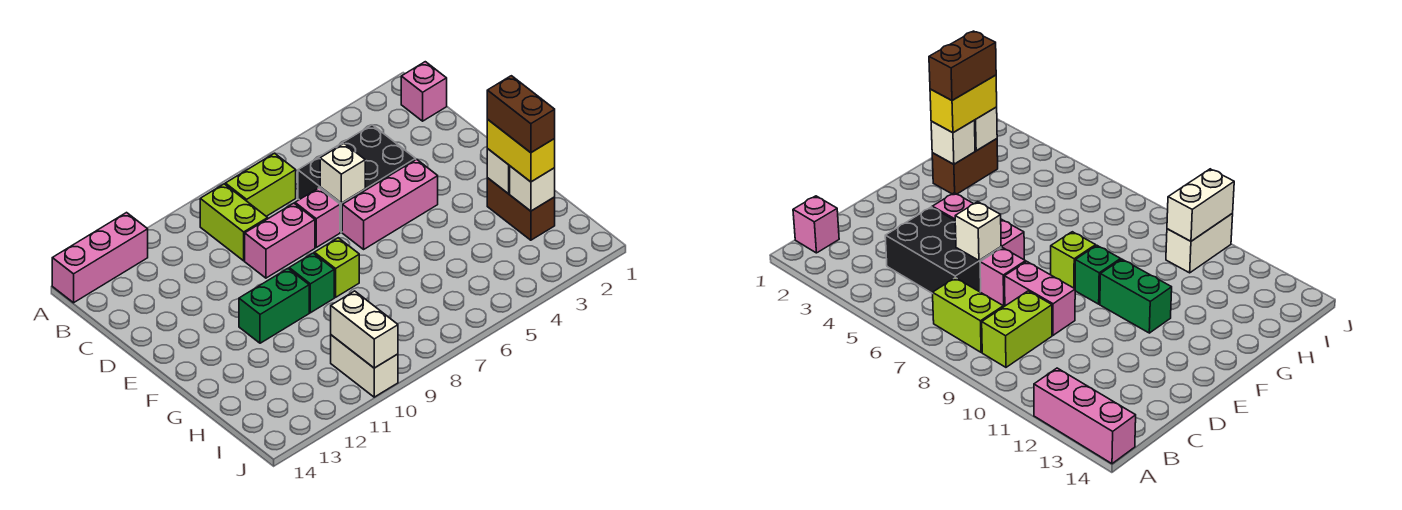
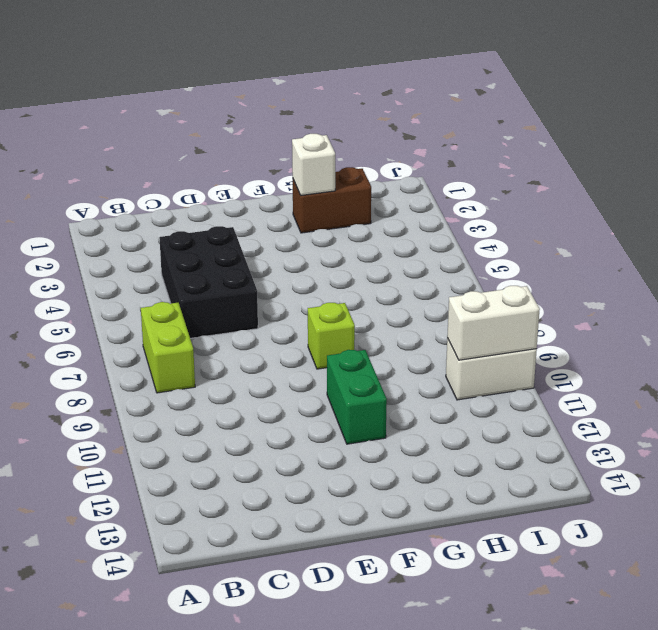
none -> pink brick A12:A14 level 1
none -> pink brick B1 level 1
none -> lime brick B9:C9 level 1

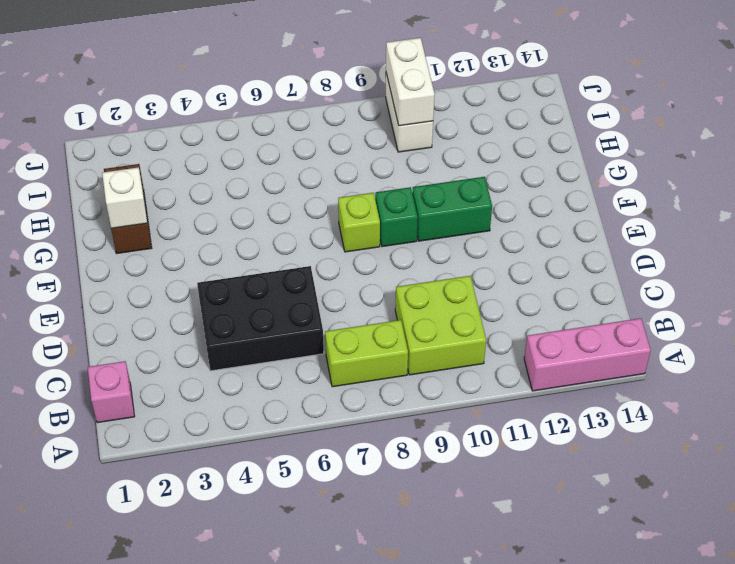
lime brick B9:C10 level 1 -> lime brick B9:C9 level 1
none -> pink brick D7 level 1
none -> pink brick D8:D9 level 1
none -> pink brick E4:E6 level 1

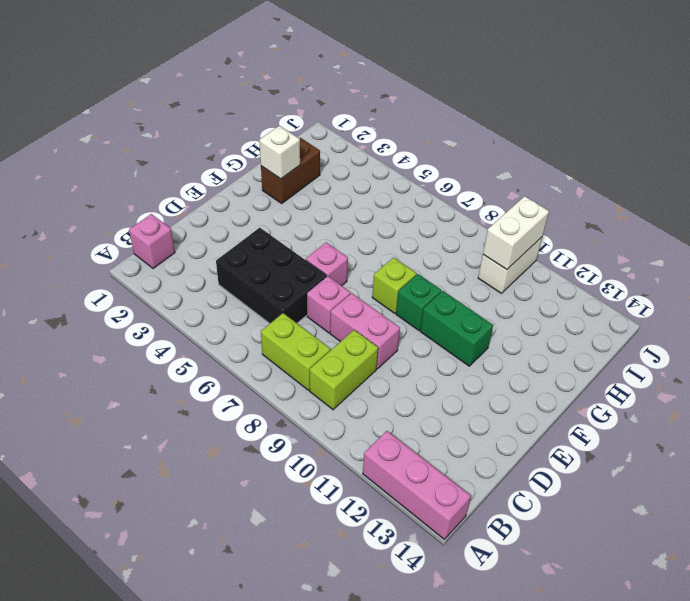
pink brick E6 level 1 -> pink brick E4:E6 level 1
none -> white brick D6 level 2
none -> white brick H2 level 2
none -> yellow brick G2:H2 level 3

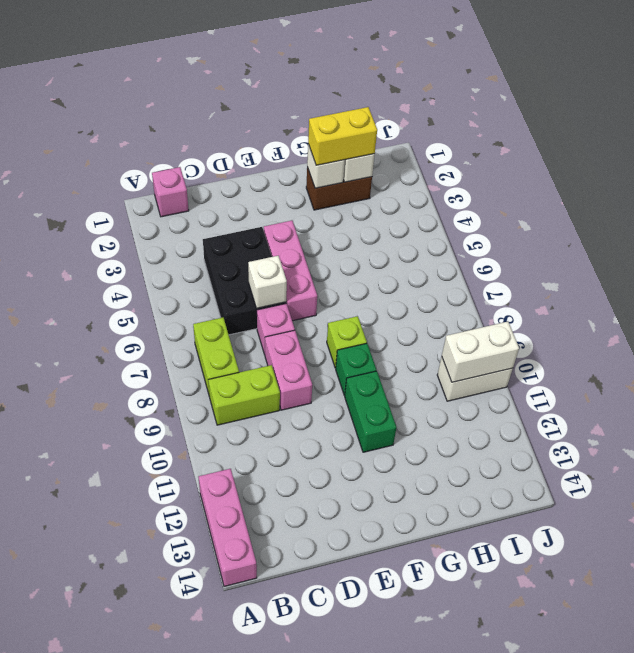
none -> brown brick G2:H2 level 4

